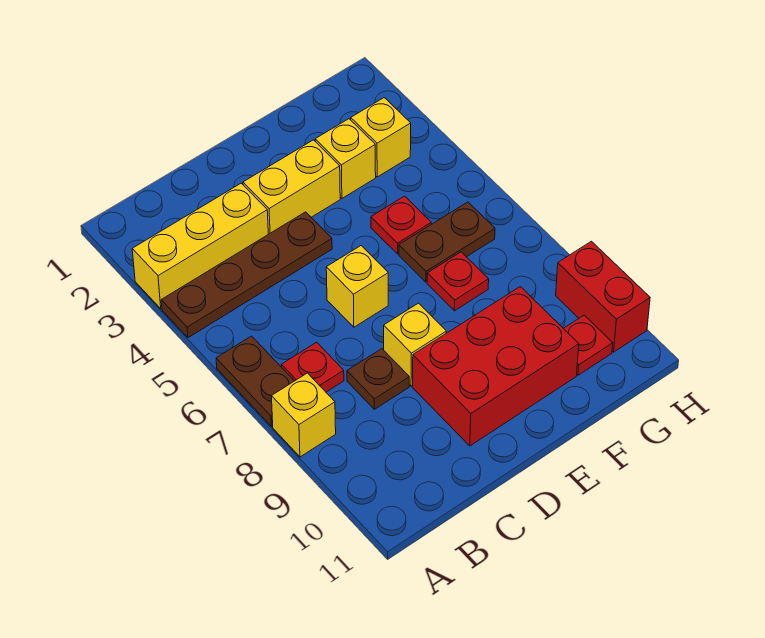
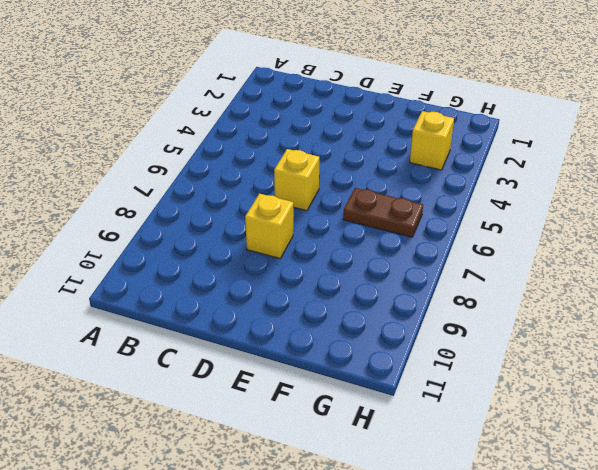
none -> yellow brick A3:C3 level 1
none -> brown plate A4:D4 level 1
none -> brown plate A6:A7 level 1

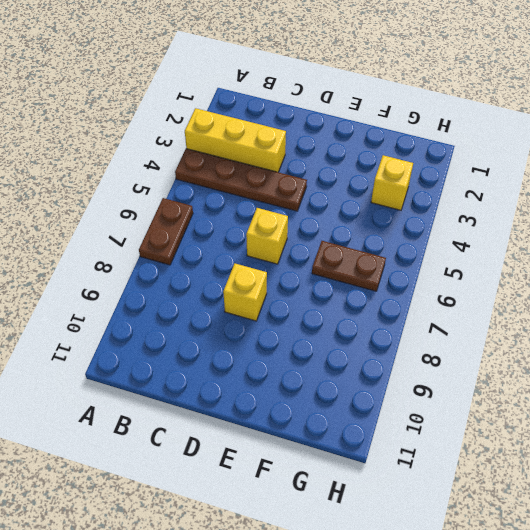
none -> yellow brick A8 level 1
none -> red plate B7 level 1
none -> brown plate C8 level 1

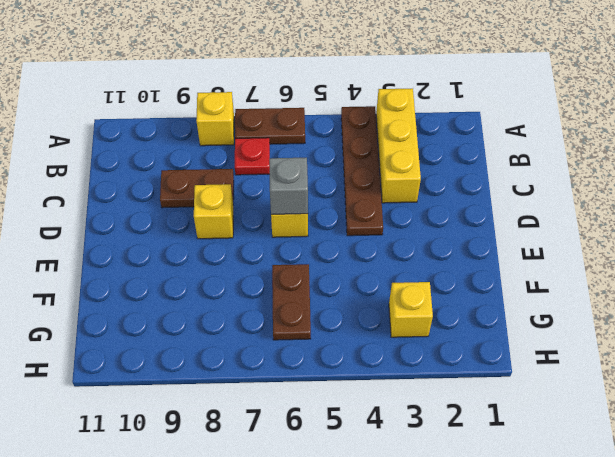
brown plate C8:C9 level 1 -> brown plate C8 level 1
grey brick D6 level 2 -> none
none -> yellow brick D3:E3 level 1
none -> red brick D9:F10 level 1
none -> yellow brick F3 level 1

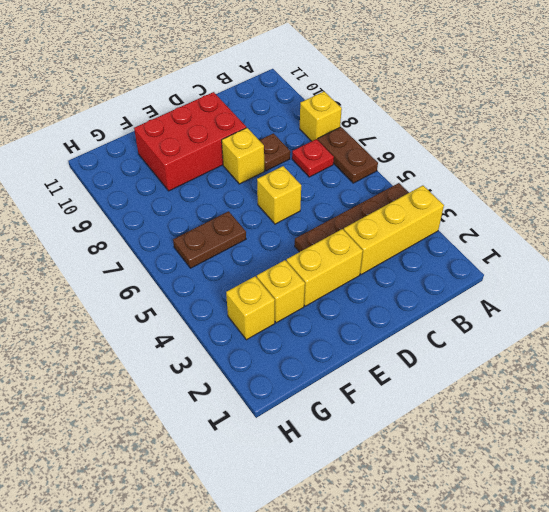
none -> red plate F5 level 1
none -> red plate F7 level 1
none -> red plate G10 level 1

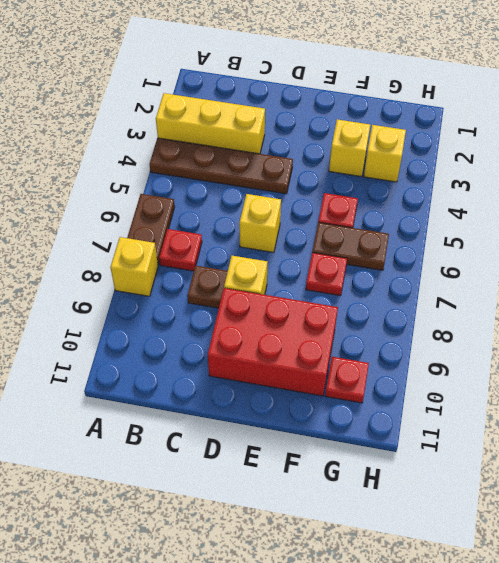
none -> yellow brick D3:E3 level 1
none -> red brick H9:H10 level 1

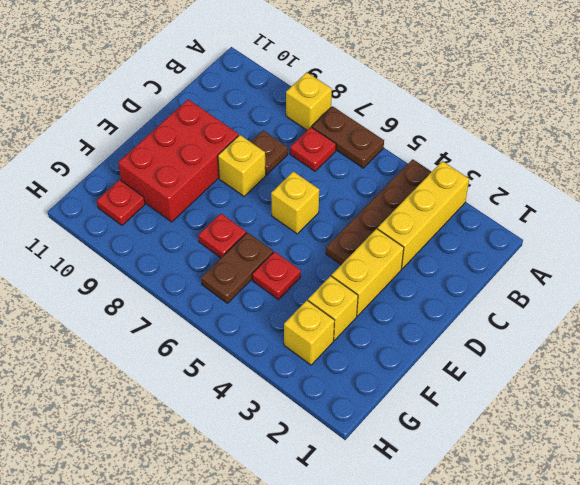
none -> red brick H9:H10 level 1

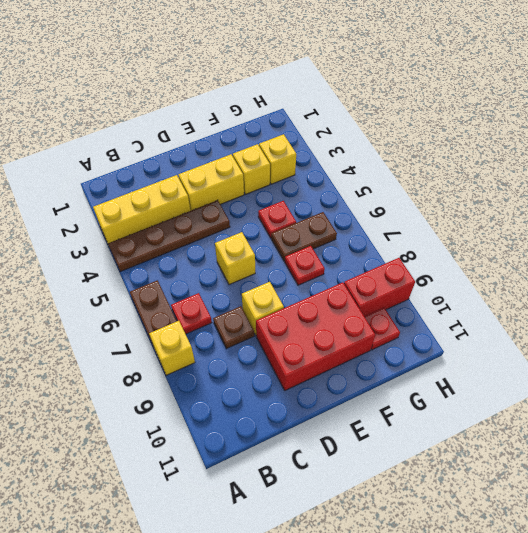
red brick G9:H9 level 1 -> red brick H9:H10 level 1

